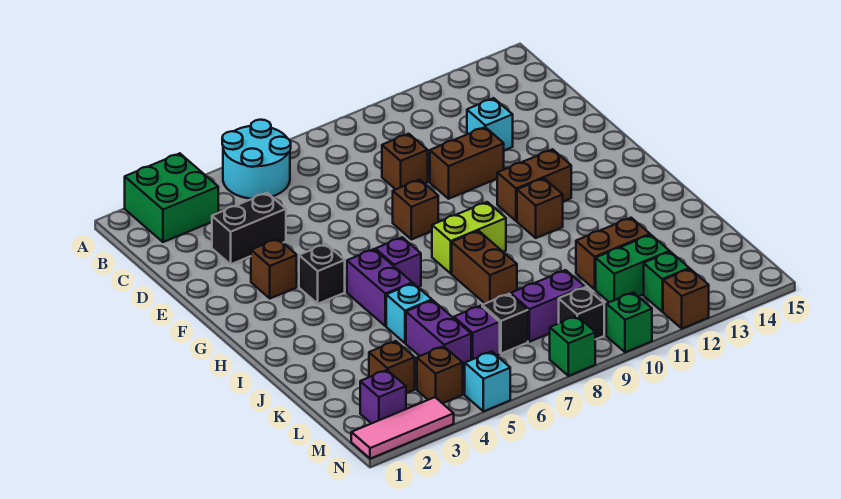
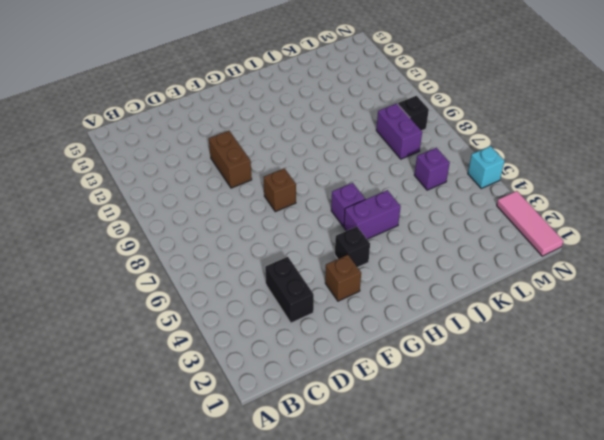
none -> green brick A2:B3 level 1
none -> cyan round brick A5:B6 level 1
none -> brown brick D9 level 1
none -> cyan brick D12 level 1

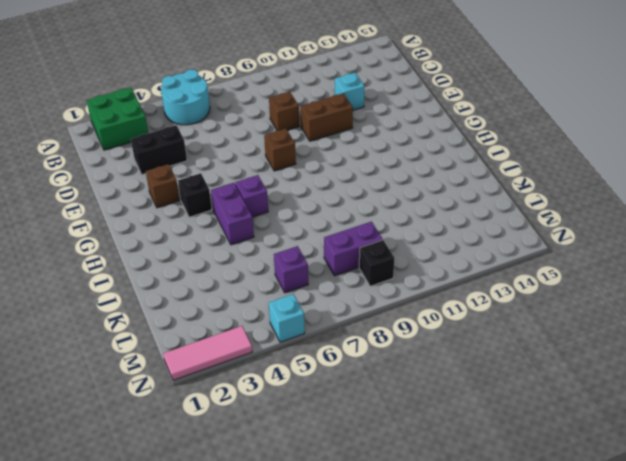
none -> brown brick G11:G12 level 1
none -> lime brick H8:H9 level 1
none -> brown brick H11 level 1
none -> brown brick I8:J8 level 1

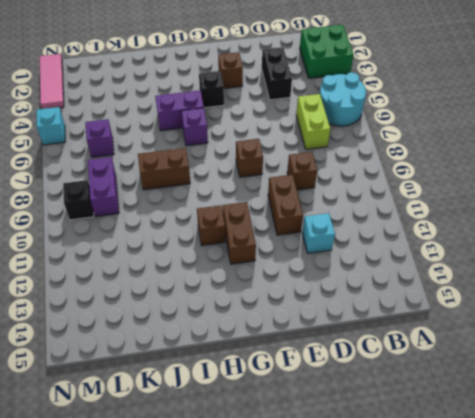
lime brick C6:C7 level 1 -> lime brick H8:H9 level 1
none -> cyan brick J5 level 1
none -> purple brick K5:L5 level 1
none -> brown brick K11:K12 level 1
none -> brown brick L3 level 1

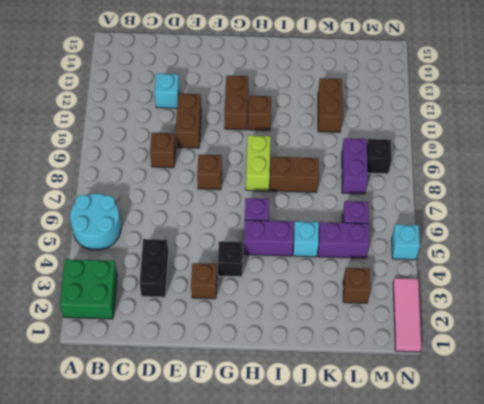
none -> black brick L7 level 1
none -> green brick L11:L12 level 1
none -> purple brick M2 level 1
none -> brown brick M4 level 1

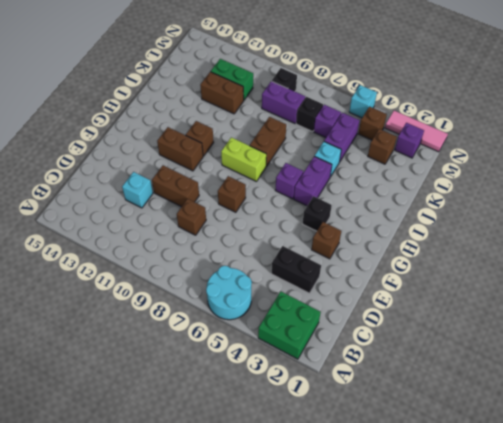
none -> green brick M12 level 1
none -> green brick N8 level 1
none -> green brick N10 level 1
none -> brown brick N12 level 1

